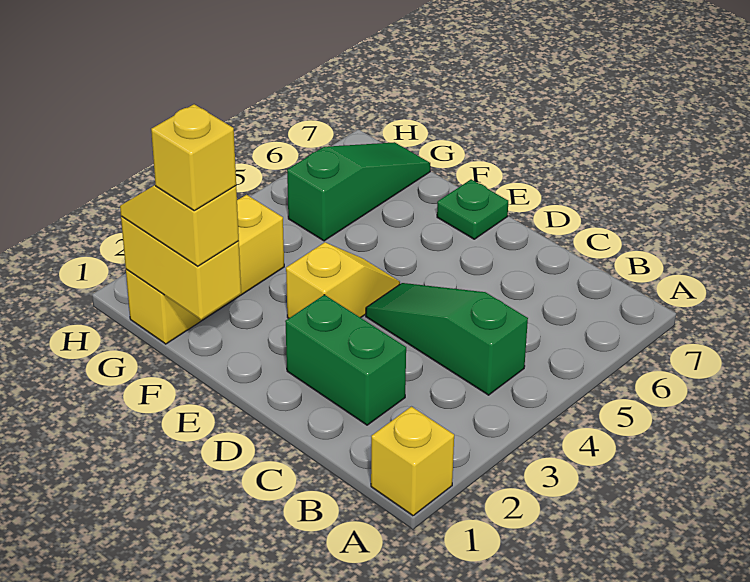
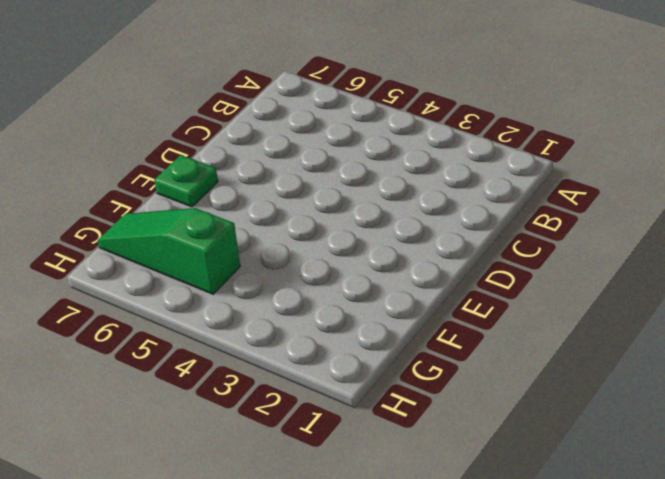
none -> yellow brick A1 level 1
none -> green slope B4:D4 level 1 top B

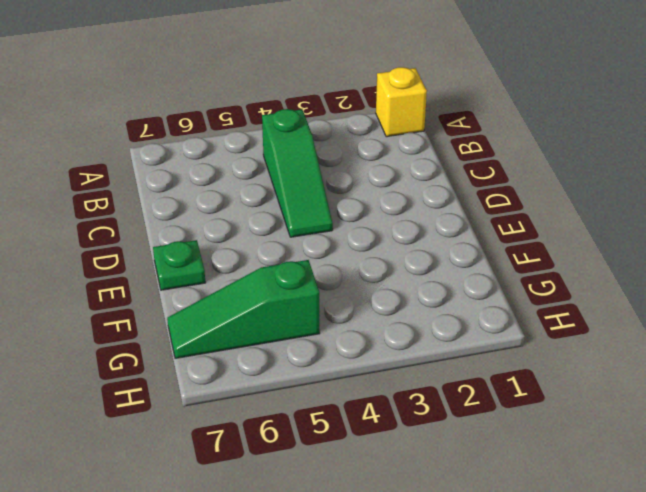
none -> green brick C2:D2 level 1
none -> yellow slope E3:E4 level 1 top 3

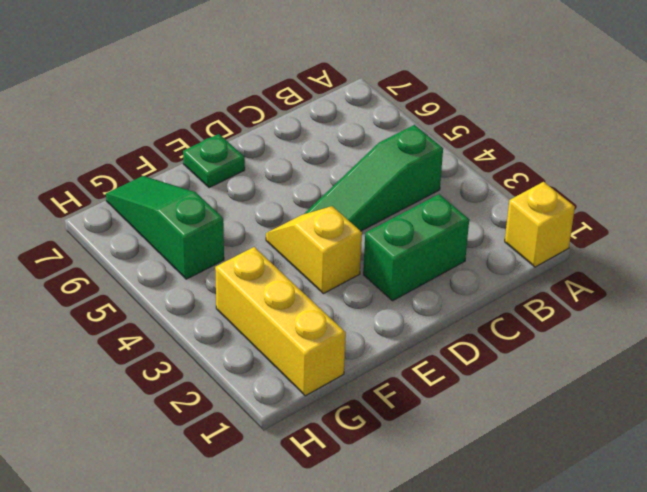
none -> yellow brick F1:G1 level 2
none -> yellow slope F1:G1 level 3 top F

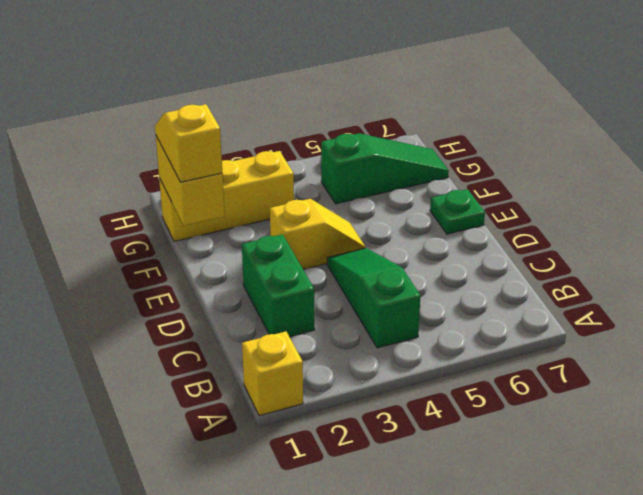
none -> yellow brick F1 level 4

